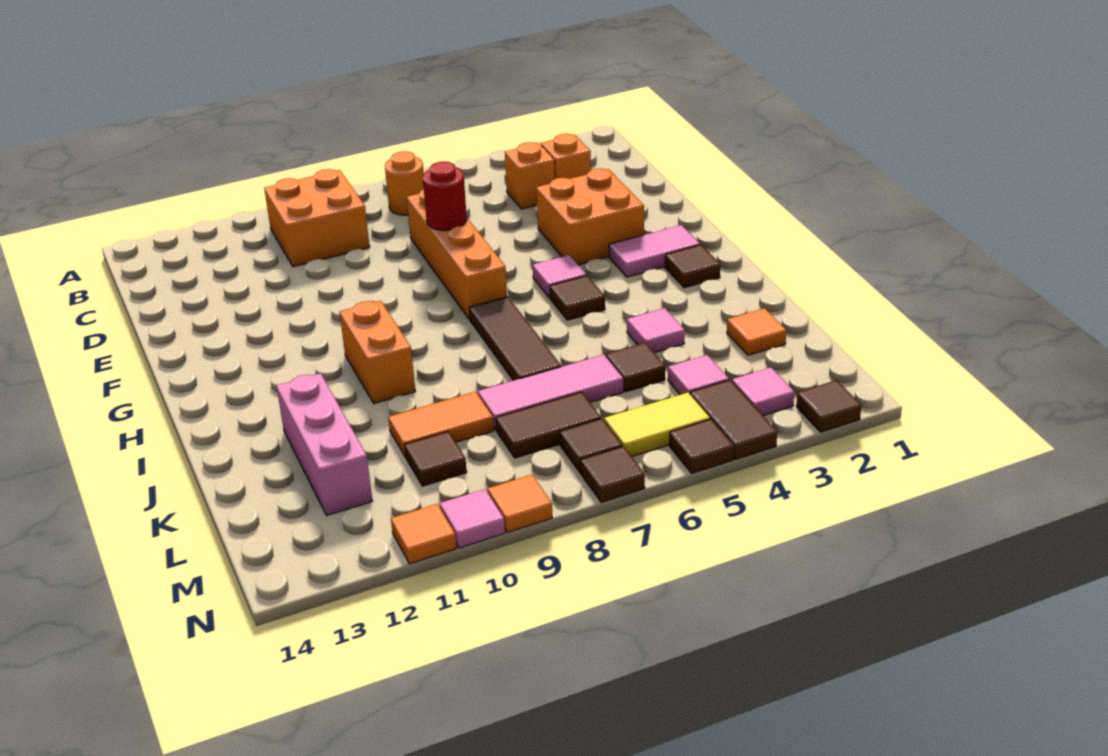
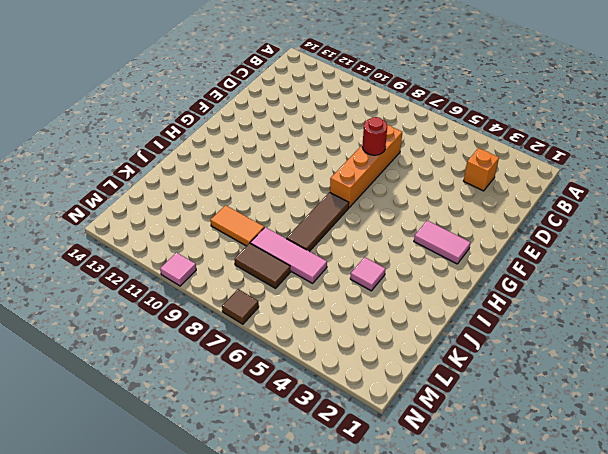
none -> orange round brick B7 level 1
none -> orange brick B9:C10 level 1
none -> orange brick C4 level 1
none -> orange brick E3:F4 level 1

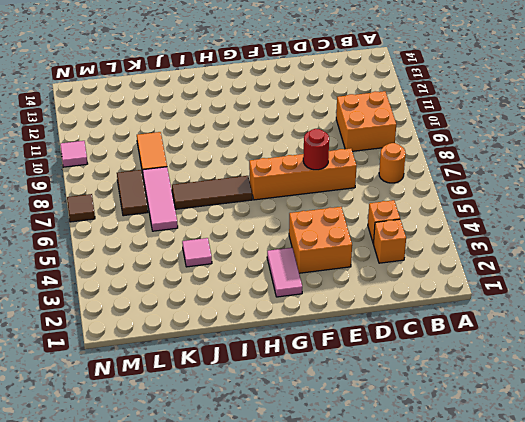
none -> pink tile G5 level 1
none -> brown tile H2 level 1
none -> brown tile H5 level 1
none -> orange brick H10:I10 level 1

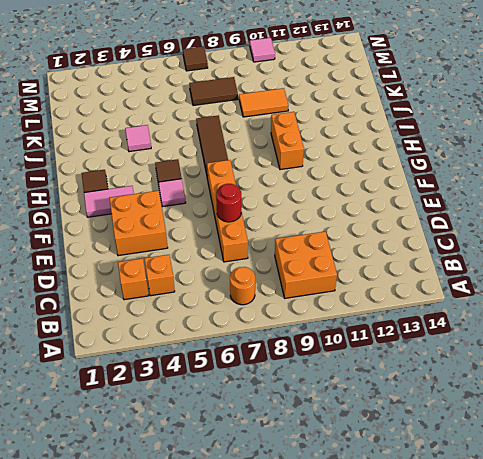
none -> pink brick J12:L12 level 1
none -> orange tile K2 level 1
none -> brown tile K5 level 1
none -> pink tile K6:K8 level 1

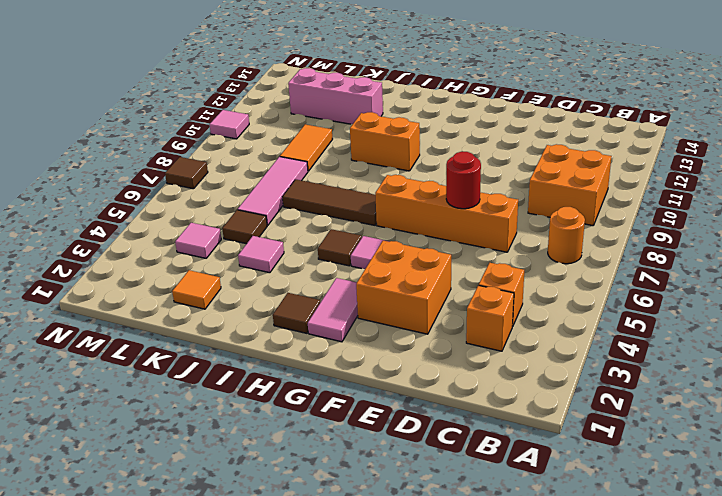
none -> brown tile L7:L8 level 1
none -> brown tile L10 level 1
none -> pink tile M3 level 1
none -> brown tile M4:N4 level 1

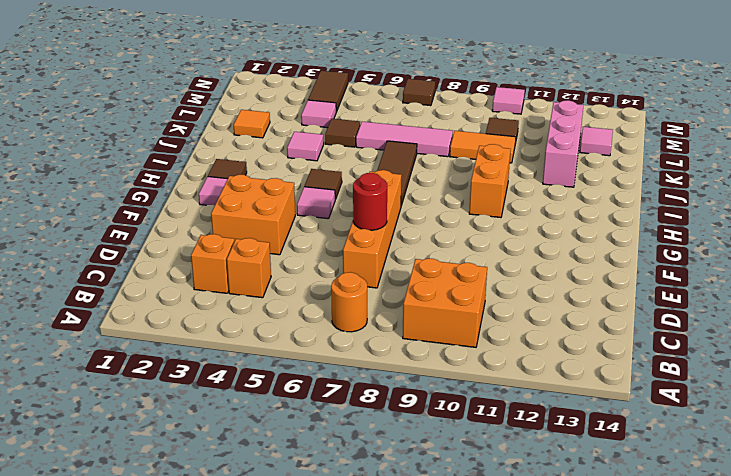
pink tile L13 level 1 -> pink tile M3 level 1
none -> brown tile L7:L8 level 1
none -> yellow tile M5:M6 level 1
none -> brown tile M7 level 1
none -> brown tile N2 level 1

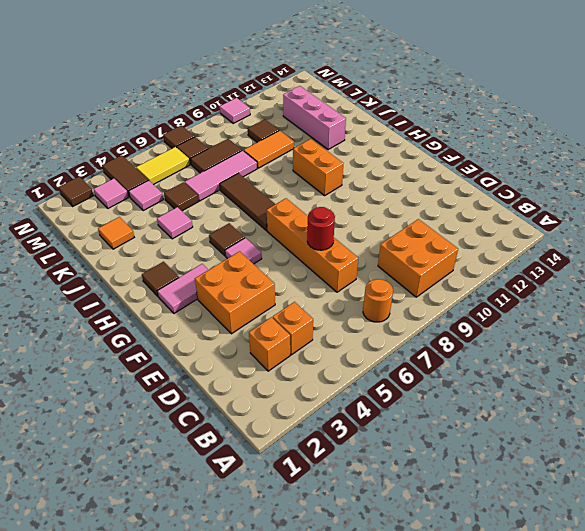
none -> brown tile N5 level 1
none -> orange tile N9 level 1
none -> orange tile N11 level 1

